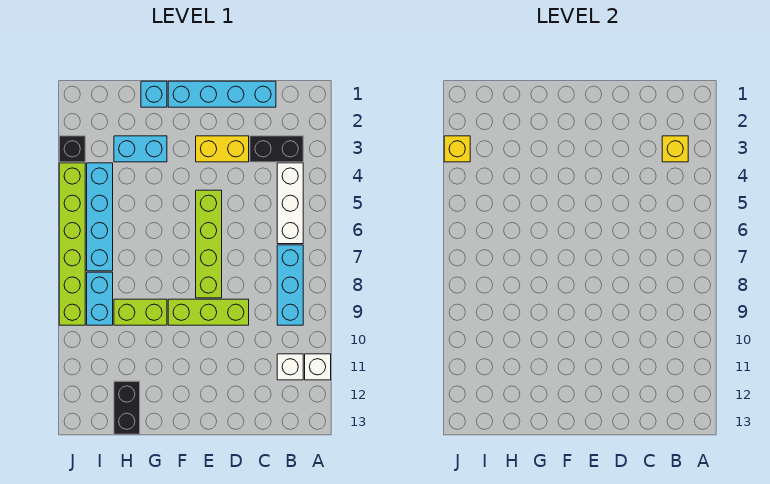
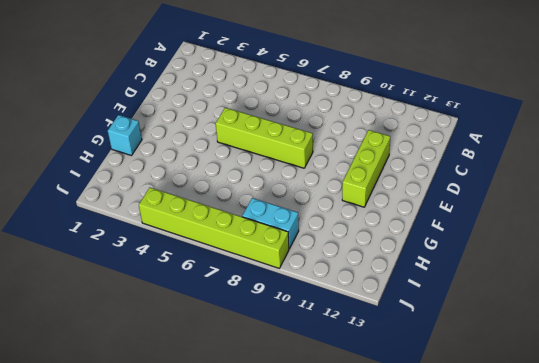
lime brick D11:F11 level 1 -> lime brick D9:F9 level 1
none -> white brick A11 level 1
none -> black brick B3:C3 level 1
none -> white brick B4:B6 level 1

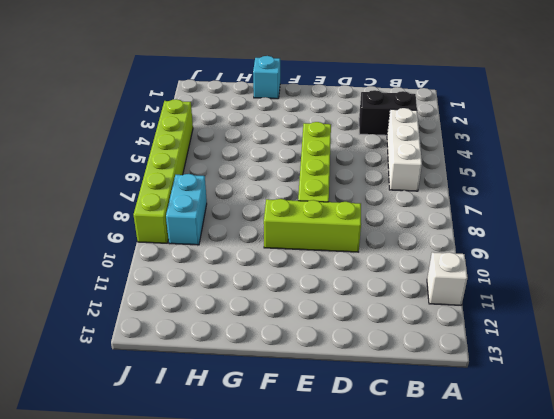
none -> cyan brick B7:B9 level 1
none -> white brick B11 level 1
none -> cyan brick C1:F1 level 1

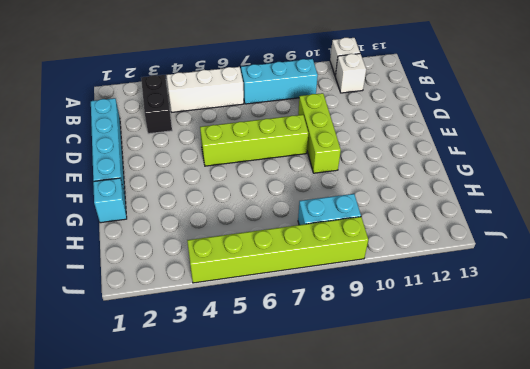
none -> yellow brick D3:E3 level 1
none -> cyan brick G3:H3 level 1
none -> lime brick G9:H9 level 1

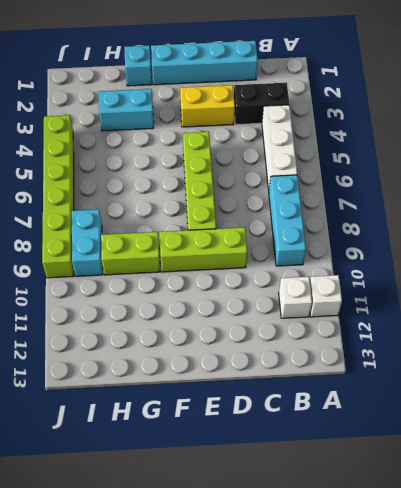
none -> black brick H12:H13 level 1
none -> cyan brick I4:I7 level 1
none -> black brick J3 level 1

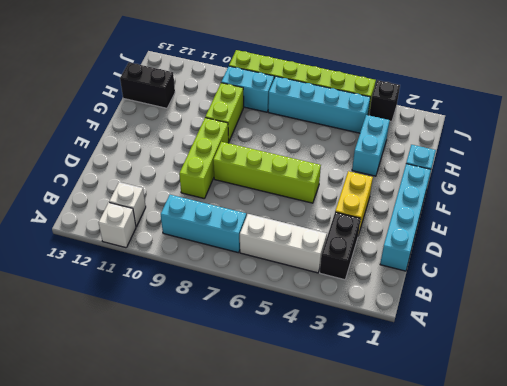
none -> yellow brick B3 level 2
none -> yellow brick J3 level 2

